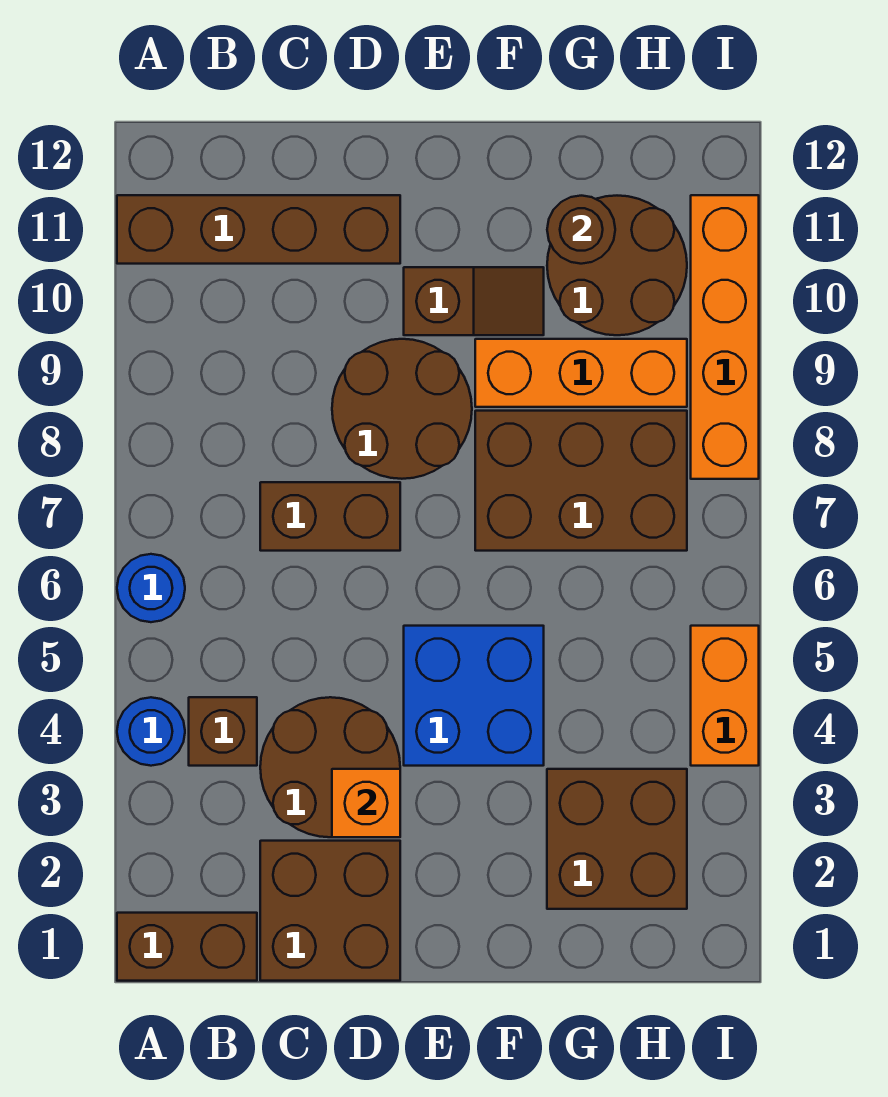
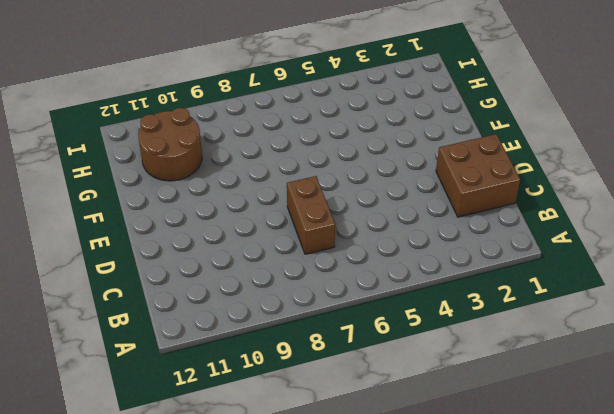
none -> brown brick A1:B1 level 1
none -> blue round brick A4 level 1
none -> blue round brick A6 level 1

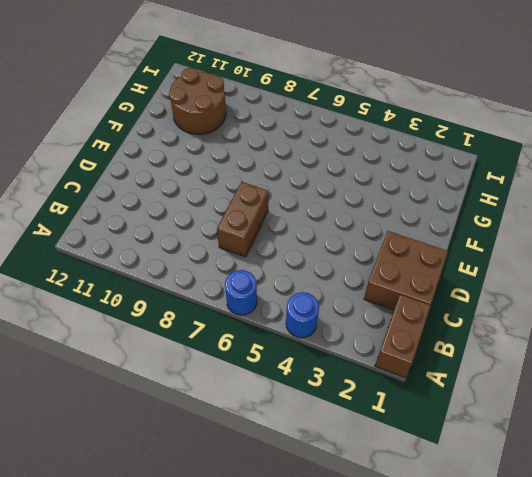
none -> brown brick A11:D11 level 1
none -> brown brick B4 level 1
none -> brown round brick C3:D4 level 1

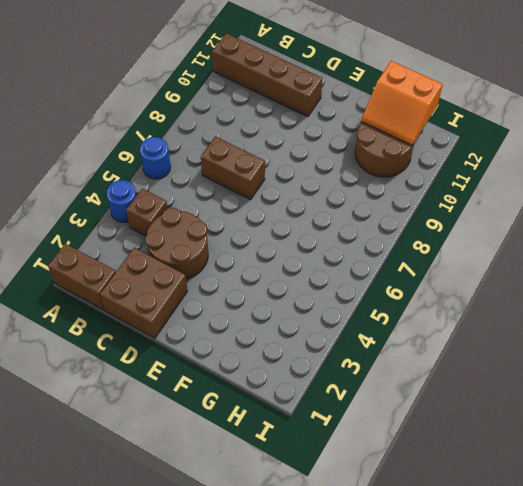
orange slope G11:H12 level 2 top 12 -> brown round brick G11 level 2
none -> brown round brick D8:E9 level 1
none -> blue brick E4:F5 level 1
none -> brown slope E10:F10 level 1 top E

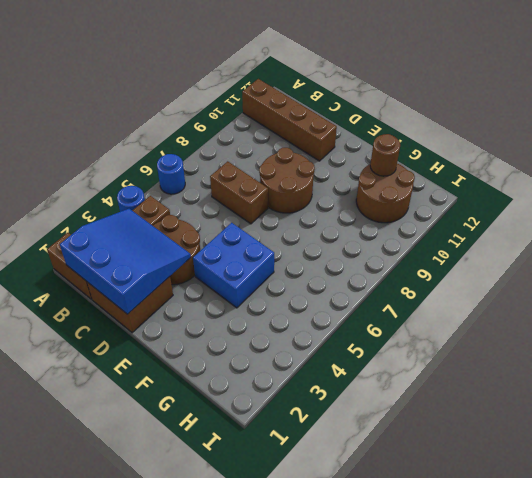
blue slope B1:D3 level 2 top 1 -> orange brick D3 level 2
none -> brown slope E10:F10 level 1 top E
none -> brown brick F7:H8 level 1
none -> orange brick F9:H9 level 1

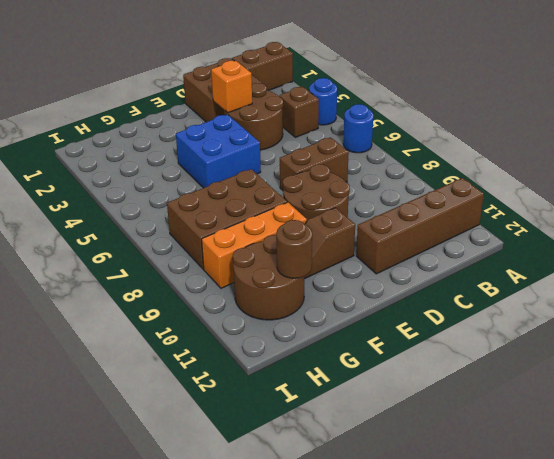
none -> brown brick G2:H3 level 1
none -> orange brick I4:I5 level 1
none -> orange brick I8:I11 level 1

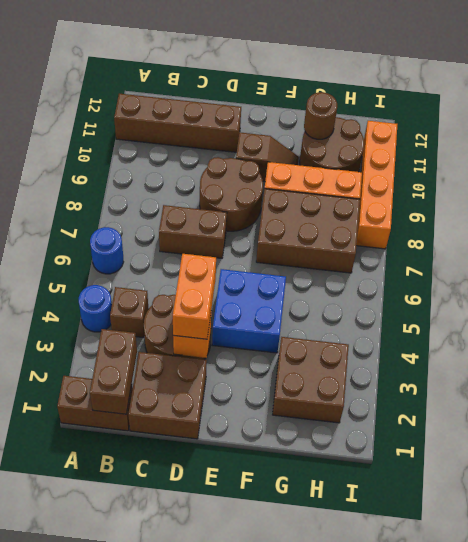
brown brick B1:B2 level 2 -> none
orange brick D3:D4 level 3 -> orange brick I4:I5 level 1

